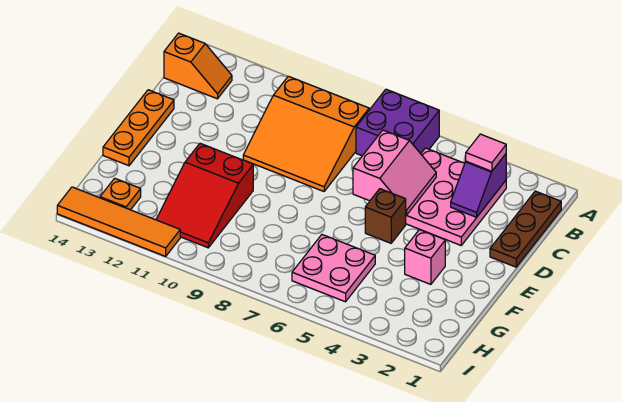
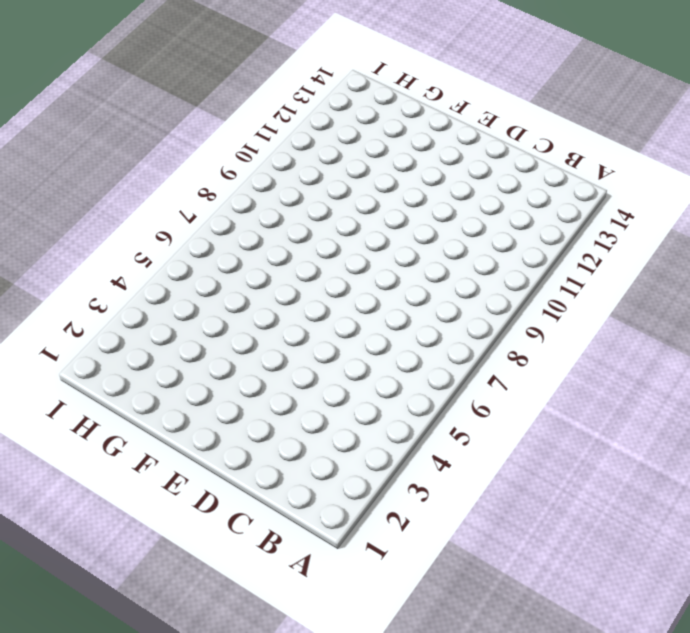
none -> purple brick A6:B7 level 1
none -> brown plate B1:D1 level 1
none -> pink plate B3:D5 level 1

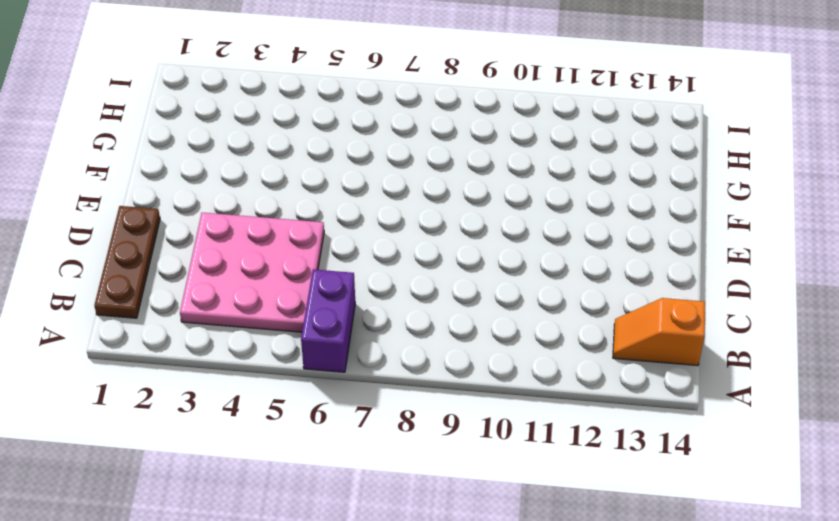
purple brick A6:B6 level 1 -> purple brick A6:B7 level 1
none -> orange slope B8:D10 level 1 top B
none -> orange plate D14:F14 level 1
none -> brown brick E5 level 1

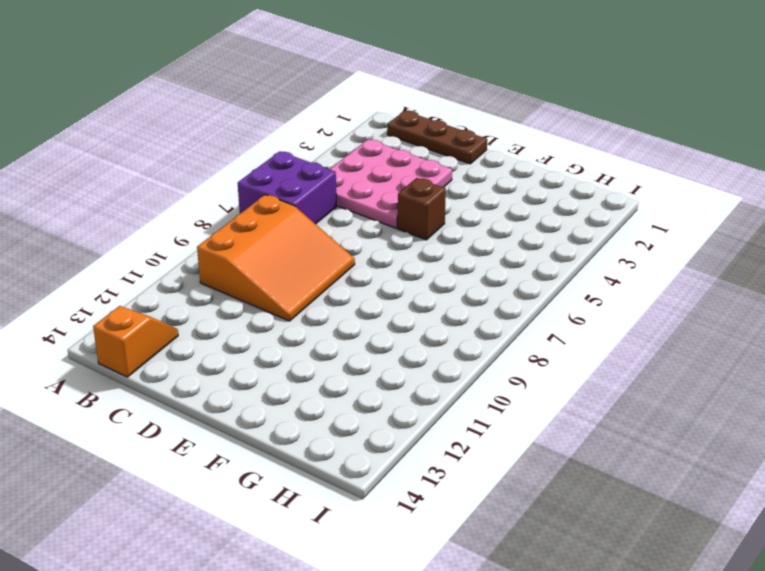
none -> orange plate D14:F14 level 1
none -> pink brick F3 level 1
none -> red slope F10:H11 level 1 top F

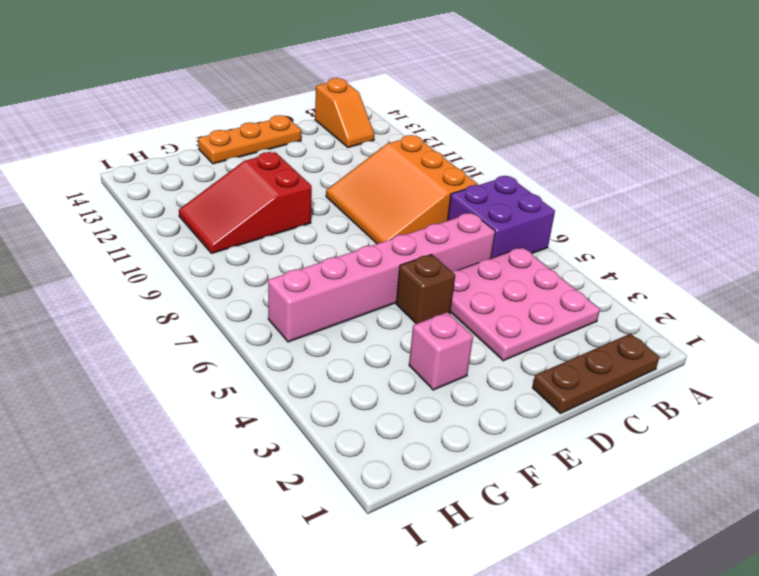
pink brick C6:H6 level 1 -> pink plate G5:H6 level 1
none -> orange plate H13 level 1
none -> orange tile I11:I14 level 1
none -> purple slope B3:C3 level 2 top B

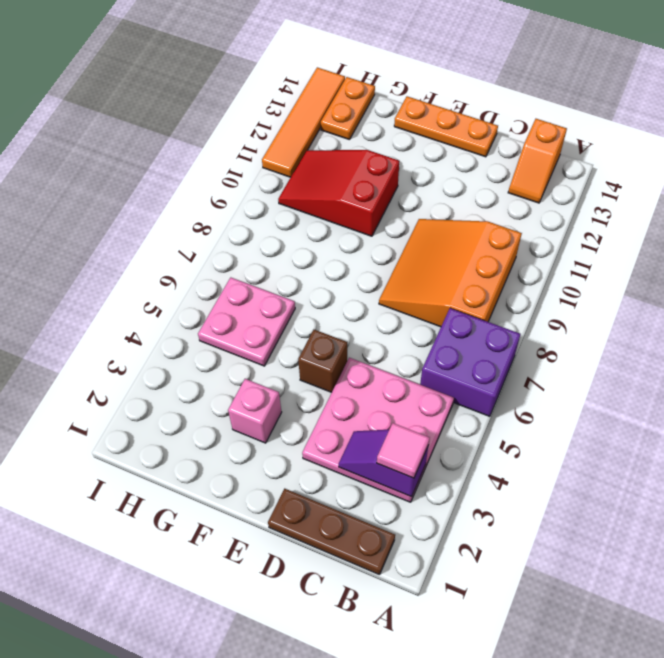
orange plate H13:H14 level 1 -> orange plate H13 level 1
none -> pink slope C5:D6 level 2 top 6

